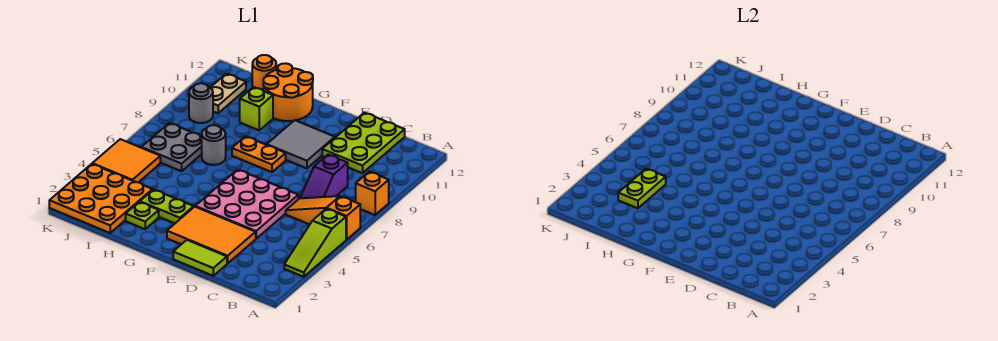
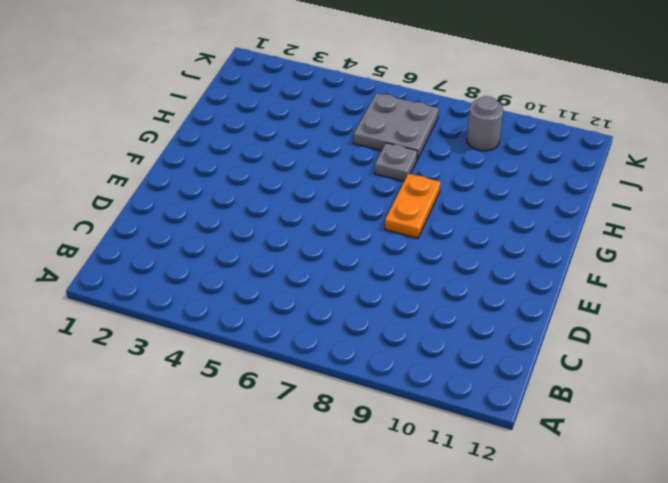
grey plate H7 level 1 -> grey round brick H7 level 1
none -> lime slope A3:A5 level 1 top 5
none -> orange slope A6:C6 level 1 top A
none -> orange brick A8 level 1

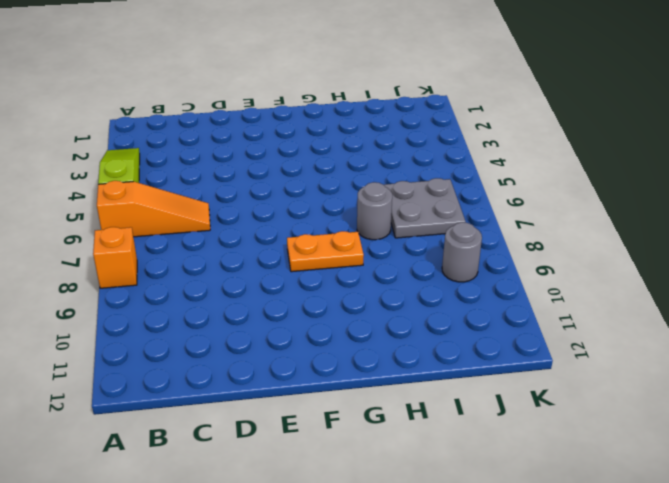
none -> purple slope C7:C8 level 1 top 8
none -> lime plate C10:D12 level 1
none -> lime tile D1:E1 level 1

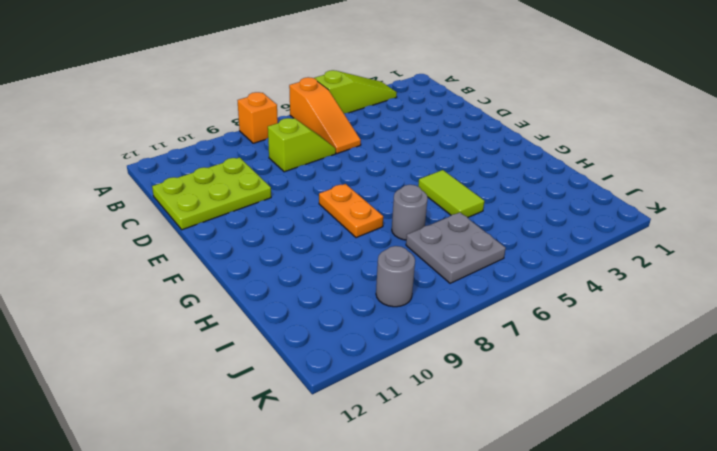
lime slope C7:C8 level 1 top 8 -> purple slope C7:C8 level 1 top 8
lime tile G5:H5 level 1 -> lime tile D1:E1 level 1
none -> orange tile D2:F3 level 1
none -> pink plate D4:F6 level 1
none -> grey tile E9:F10 level 1

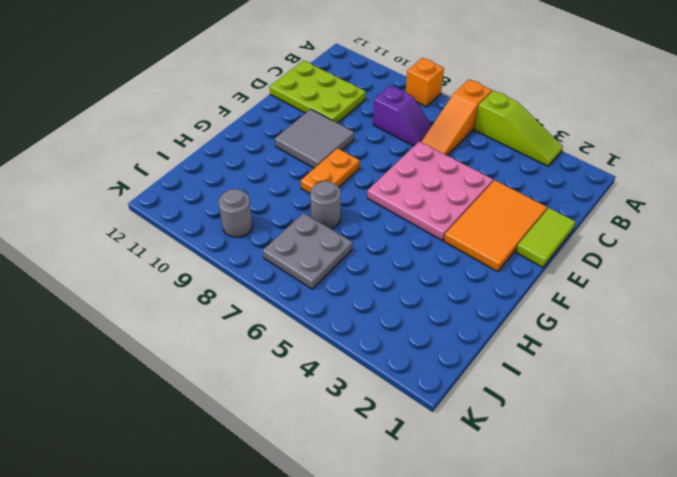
none -> lime plate G3:H3 level 1
none -> orange round brick G11:H12 level 1
none -> lime plate H2 level 1

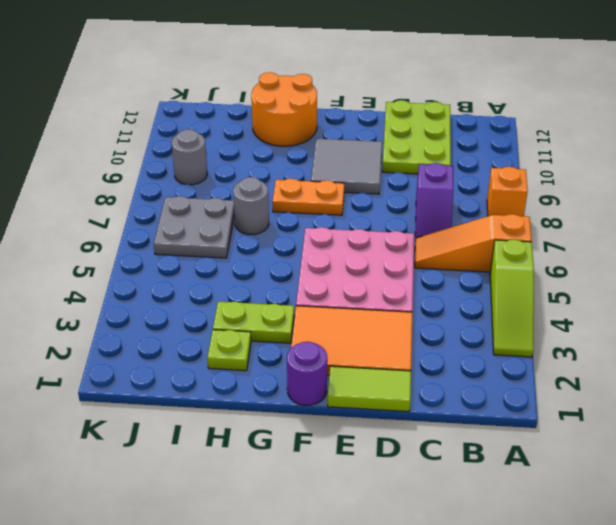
purple round brick F1 level 1 -> none
none -> lime brick H10 level 1
none -> orange plate I1:K3 level 1
none -> orange round brick I12 level 1

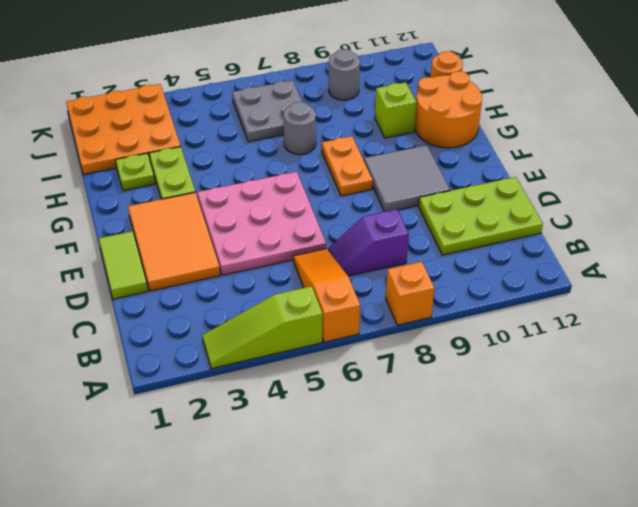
none -> orange tile J4:K5 level 1
none -> tan plate J10:J11 level 1
none -> lime plate I3:I4 level 2

